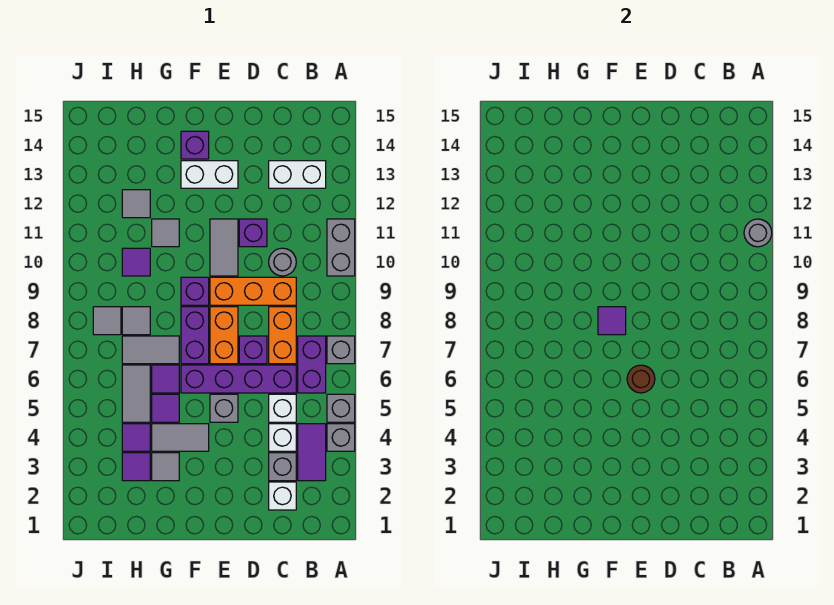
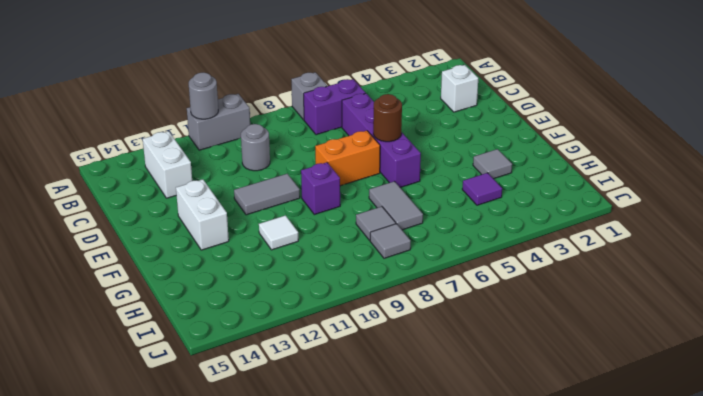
white tile G11 level 1 -> grey tile G11 level 1
none -> grey brick A4 level 1
none -> grey brick A5 level 1
none -> purple tile B3:B4 level 1
none -> grey brick C3 level 1

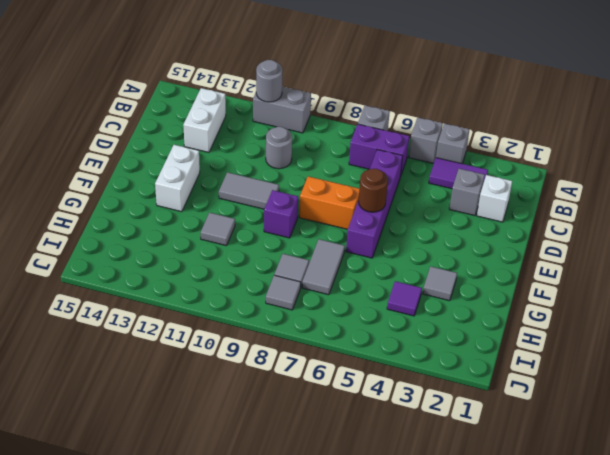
none -> white brick C4 level 1
none -> white brick C5 level 1
none -> orange brick C7:C8 level 1
none -> orange brick C9:E9 level 1

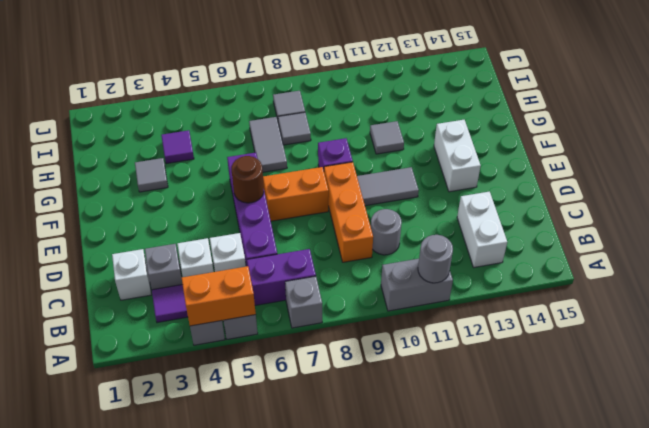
orange brick A4:A5 level 2 -> orange brick C7:C8 level 1
none -> purple brick D7 level 1
none -> purple brick D11 level 1
none -> grey brick E5 level 1
none -> grey tile F4:G4 level 1

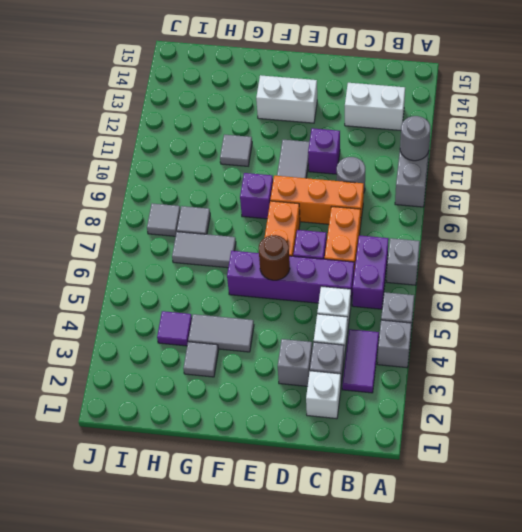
grey brick D3 level 1 -> grey brick E5 level 1
none -> purple brick F7:F8 level 1
none -> purple brick F14 level 1
none -> purple tile G5 level 1
none -> purple tile G6 level 1

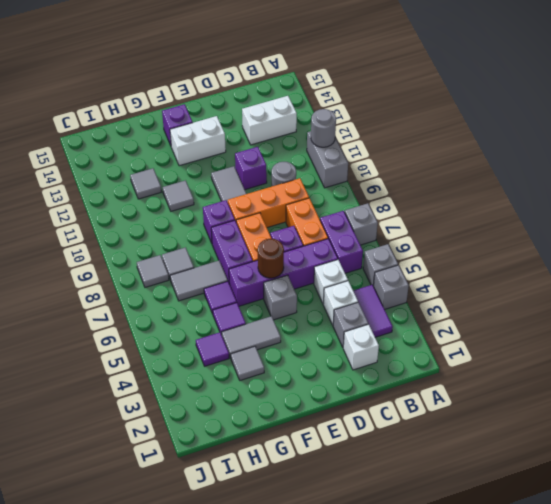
none -> purple tile H3 level 1
none -> grey tile H5:H6 level 1
none -> purple tile H10 level 1
none -> purple tile F8 level 2

